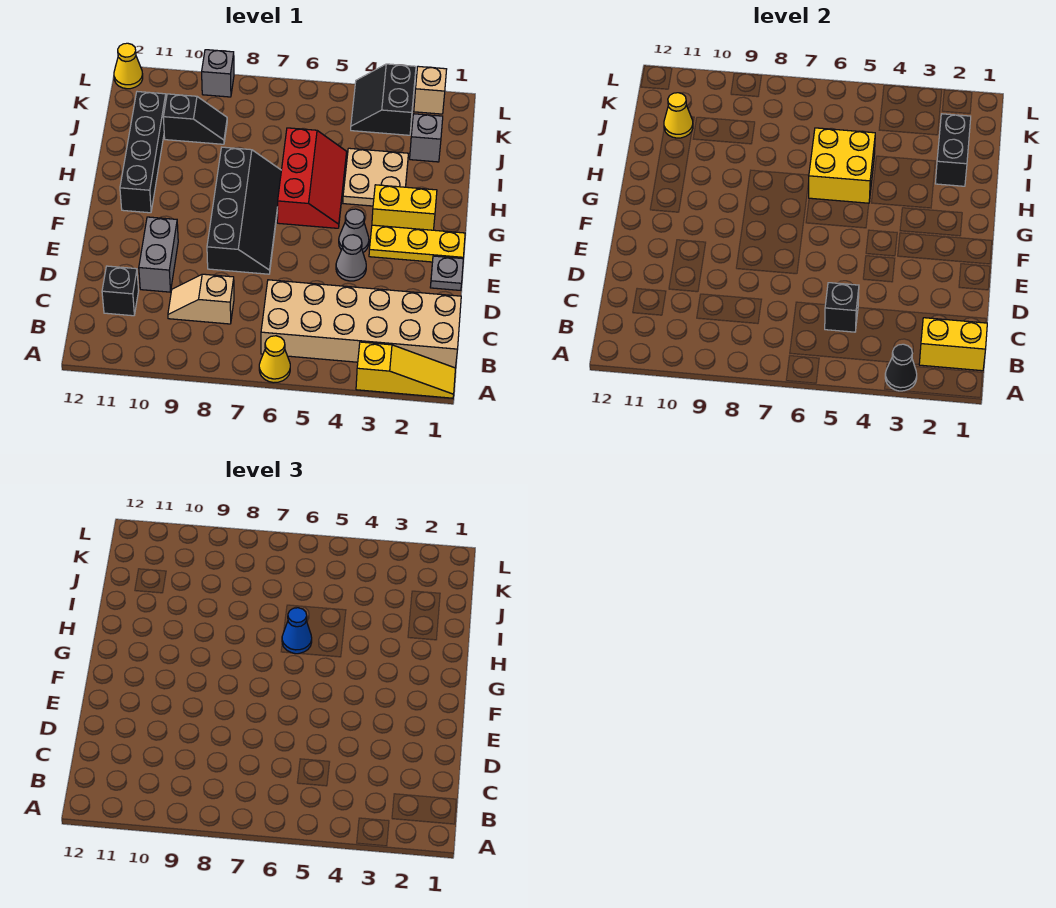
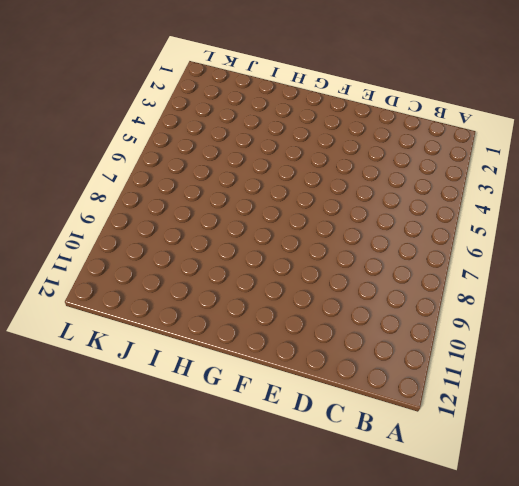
none -> yellow slope A1:A3 level 1 top 3
none -> yellow cone A6 level 1
none -> tan brick B1:C6 level 1

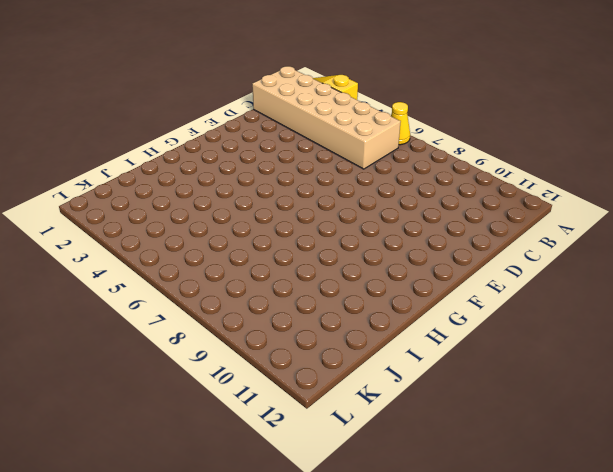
none -> tan slope C8:C9 level 1 top 8
none -> black brick C11 level 1
none -> grey brick D10:E10 level 1

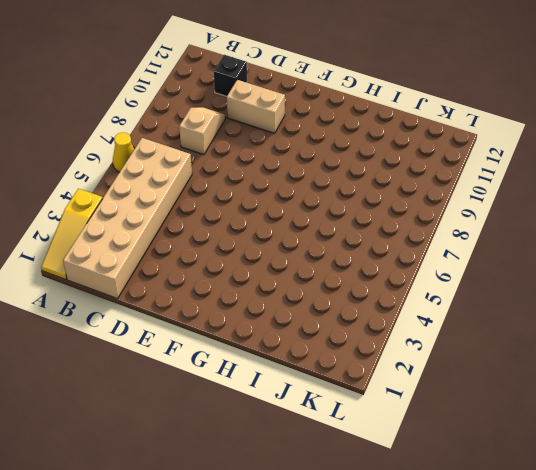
tan brick D10:E10 level 1 -> grey brick D10:E10 level 1
none -> grey plate E1 level 1
none -> grey cone E4 level 1
none -> black slope E7:H8 level 1 top 8

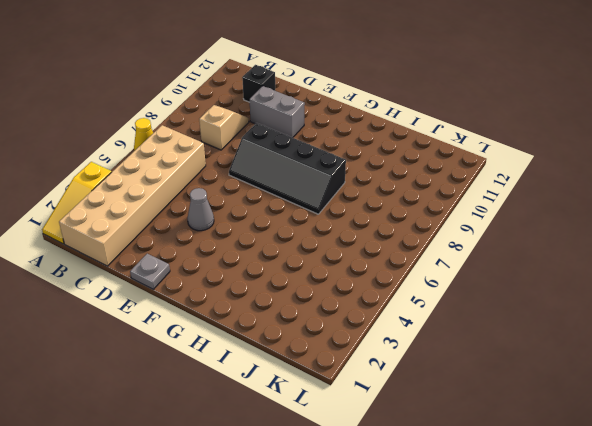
none -> yellow plate F1:F3 level 1
none -> grey cone F4 level 1
none -> yellow brick G2:G3 level 1

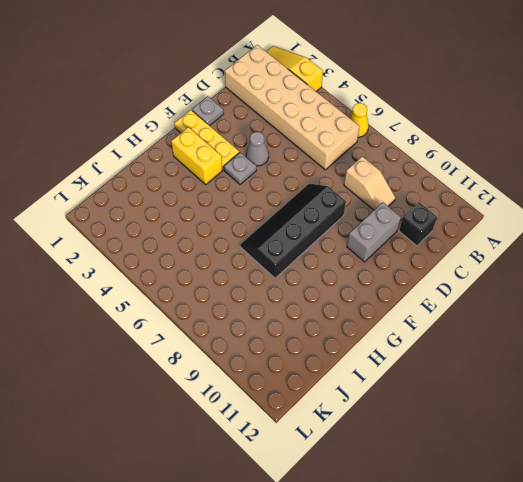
grey plate F4 level 1 -> grey cone F4 level 1
none -> red slope G5:I6 level 1 top 6
none -> black brick G11:J11 level 1
none -> tan plate H3:I4 level 1

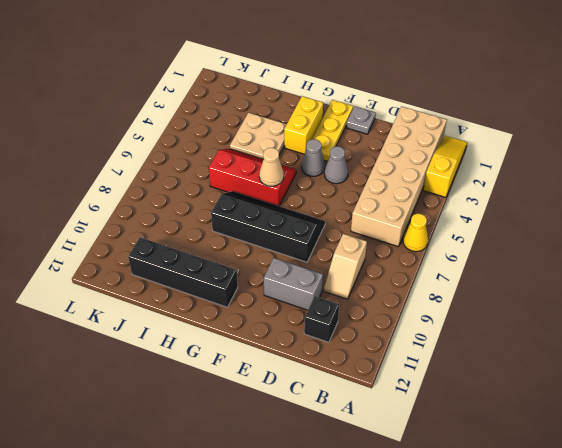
tan cone G6 level 2 -> none
none -> grey brick J2 level 1
none -> black slope J9:J10 level 1 top 10
none -> black slope K3:L4 level 1 top 3

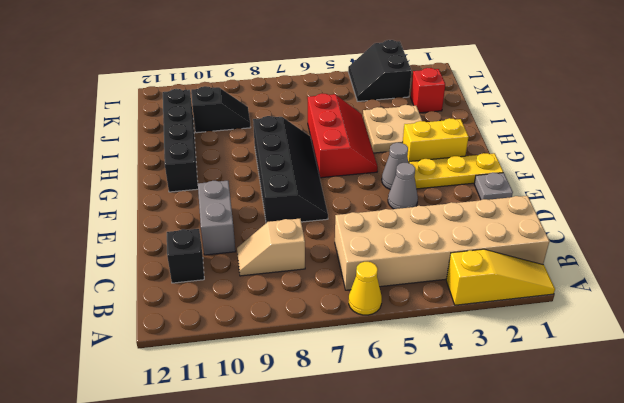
red brick J2 level 1 -> grey brick J2 level 1
none -> tan brick L2 level 1
none -> grey brick L9 level 1
none -> yellow cone L12 level 1

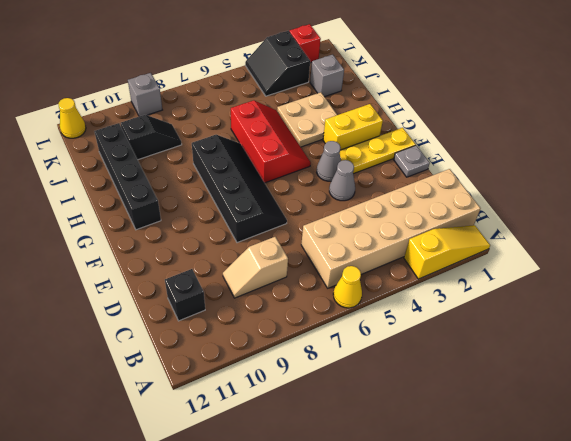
red brick L2 level 1 -> tan brick L2 level 1
none -> grey brick D10:E10 level 1
none -> black cone A3 level 2
none -> yellow brick B1:B2 level 2

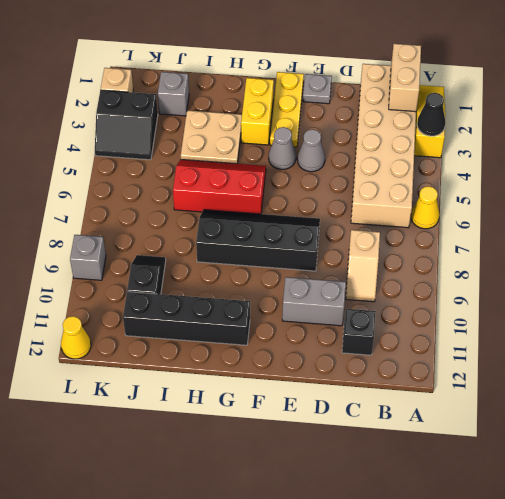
tan brick B1:B2 level 2 -> yellow brick B1:B2 level 2
none -> black brick C5 level 2
none -> yellow brick H5:I6 level 2
none -> black brick I2:J2 level 2

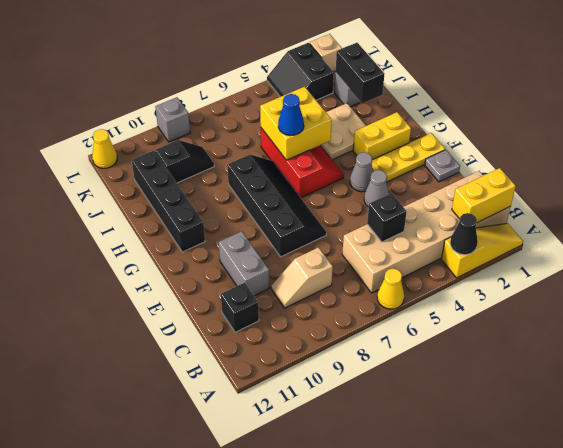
none -> yellow cone J11 level 2

